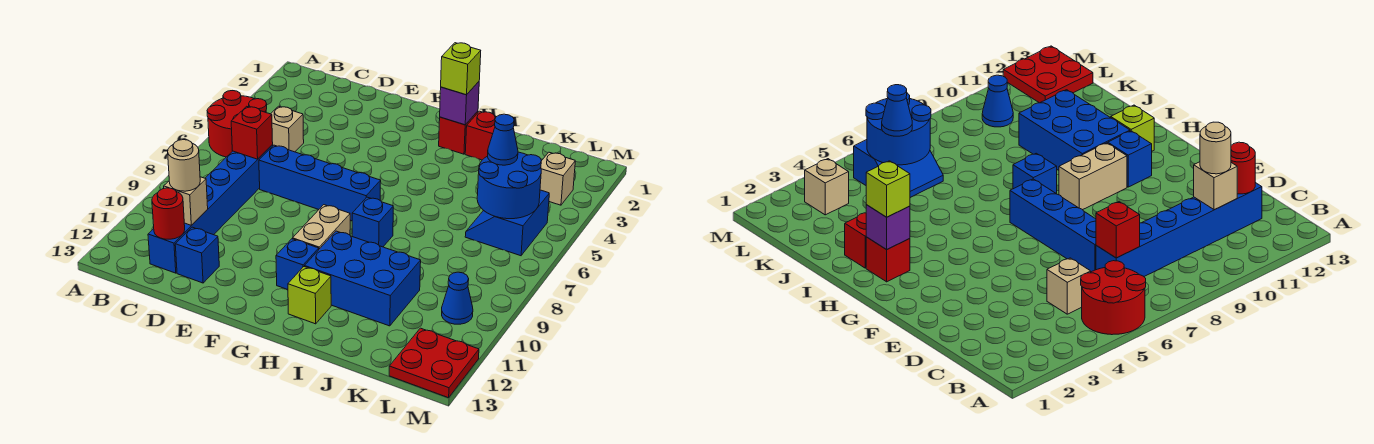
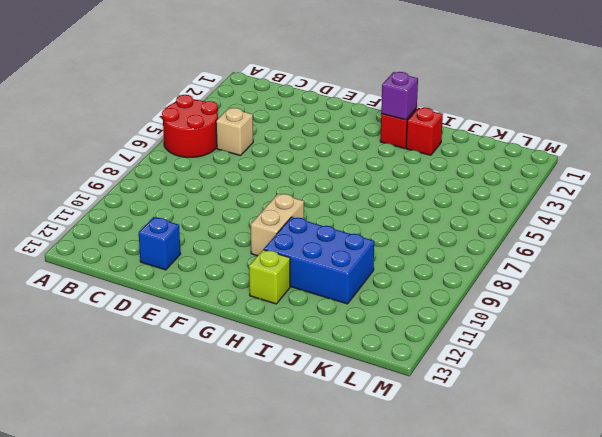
none -> blue brick C7:C12 level 1
none -> blue brick D7:G7 level 1
none -> blue brick G11 level 1

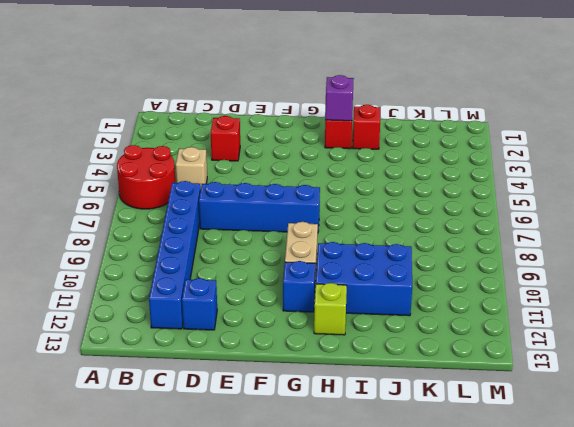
red brick D3 level 1 -> red brick C7 level 2
none -> blue brick H8 level 1
none -> blue slope K5:L6 level 1 top L
none -> tan brick L3 level 1

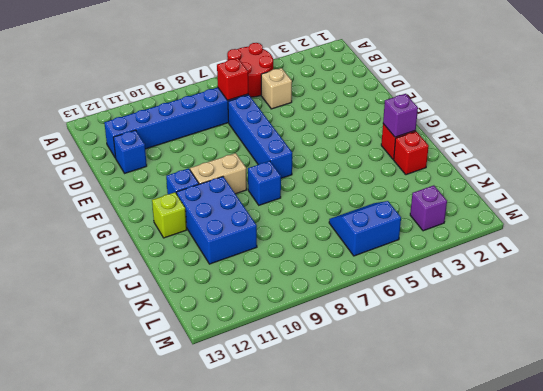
purple brick L3 level 1 -> tan brick L3 level 1
none -> blue cone L10 level 1
none -> red plate L12:M13 level 1
none -> tan brick C11 level 2

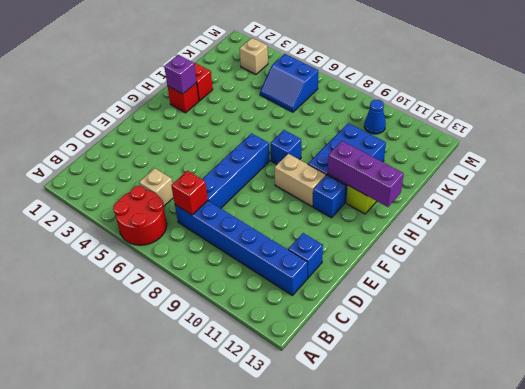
purple brick H11:H13 level 2 -> none
none -> red plate L12:M13 level 1
none -> tan brick C11 level 2
none -> red round brick C12 level 2

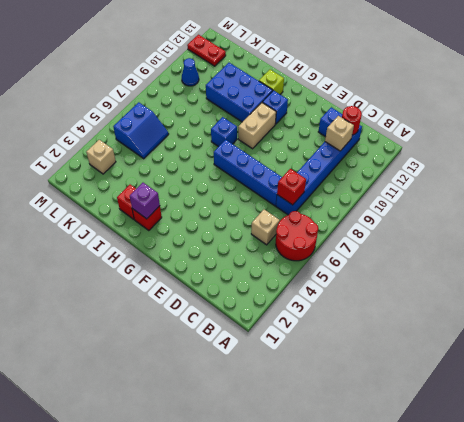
red plate L12:M12 level 1 -> red plate L12:M13 level 1
none -> blue round brick K5:L6 level 2
none -> tan round brick C11 level 3
none -> lime brick H2 level 3

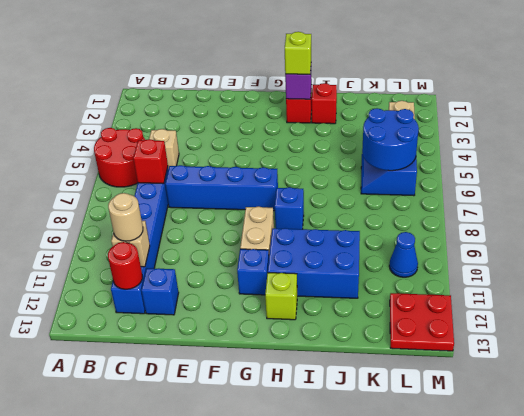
none -> blue cone K5 level 3

